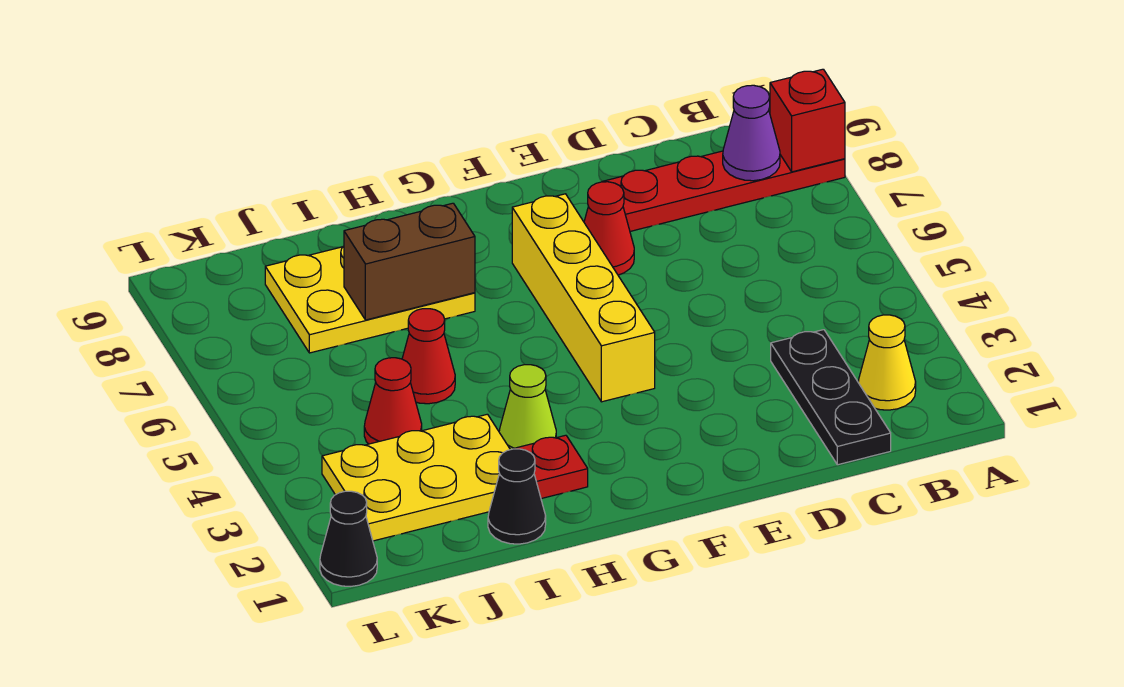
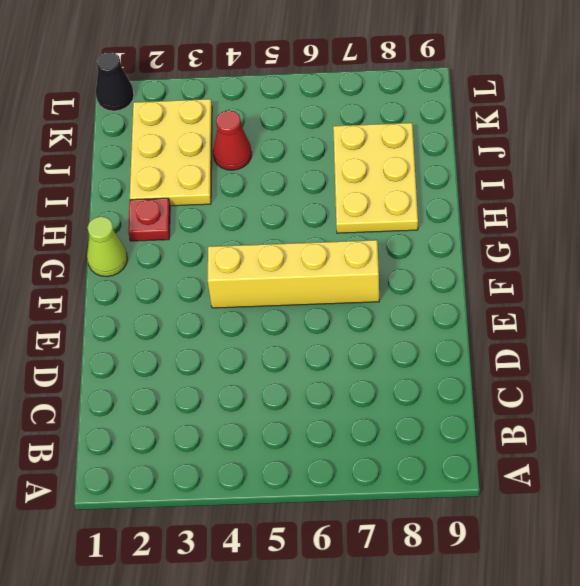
lime cone G1 level 1 -> lime cone H3 level 1
none -> red plate A8:D8 level 1
none -> yellow cone B2 level 1
none -> black plate C1:C3 level 1

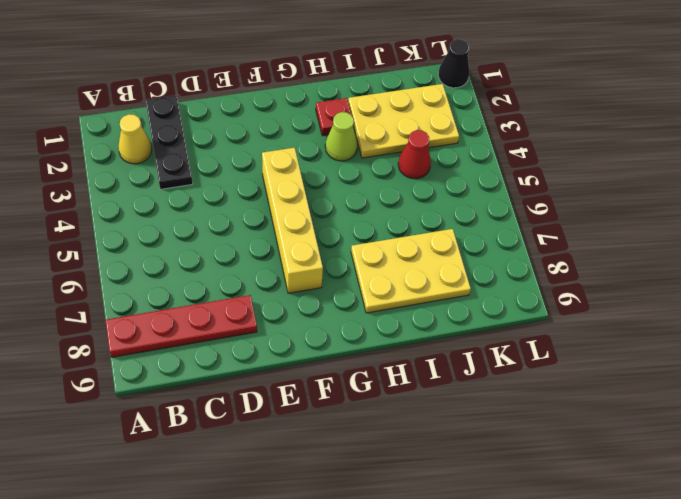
none -> red cone E7 level 1
none -> black cone I1 level 1
none -> red cone I5 level 1

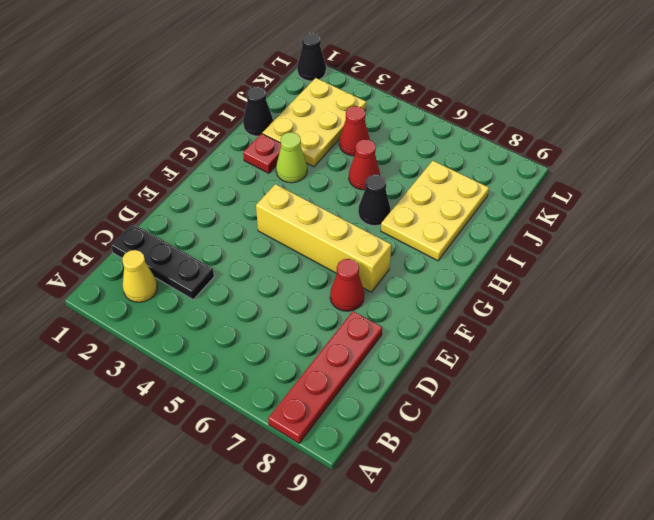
black cone H6 level 1 -> none
none -> red brick A8 level 2
none -> purple cone B8 level 2
none -> brown brick H7:I7 level 2

